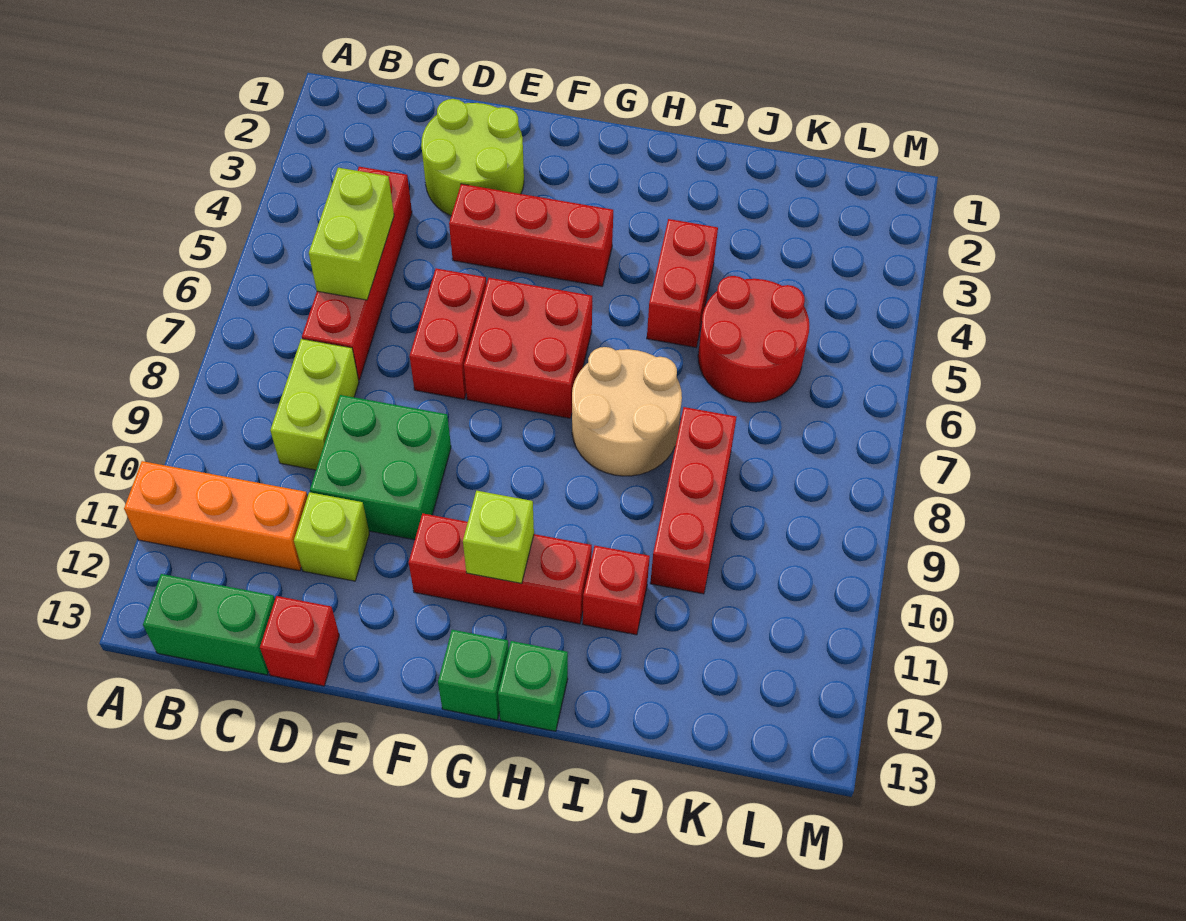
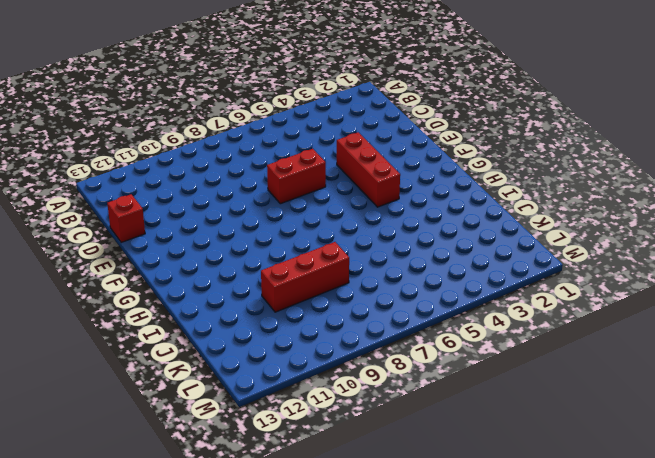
none -> orange brick A11:C11 level 1
none -> green brick B13:C13 level 1
none -> red brick C4:C7 level 1

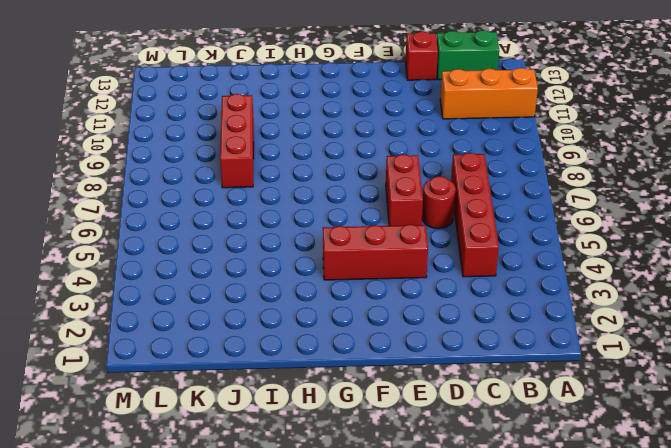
red round brick D6 level 1 -> none
none -> lime brick C8:C9 level 1
none -> lime round brick D2:E3 level 1
none -> green brick D9:E10 level 1

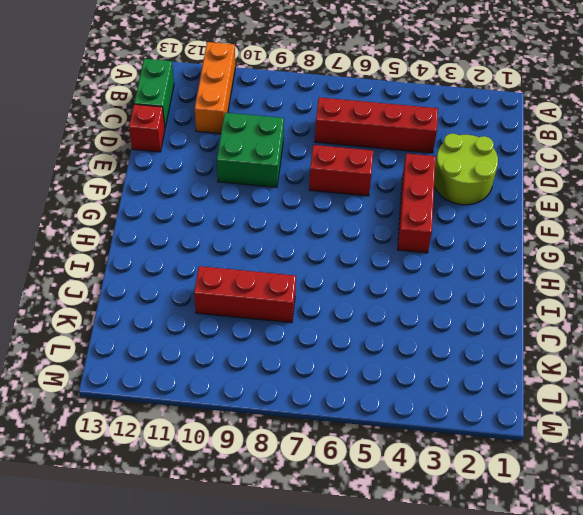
none -> lime brick C8:C9 level 1
none -> lime brick D11 level 1
none -> red brick F6:G7 level 1

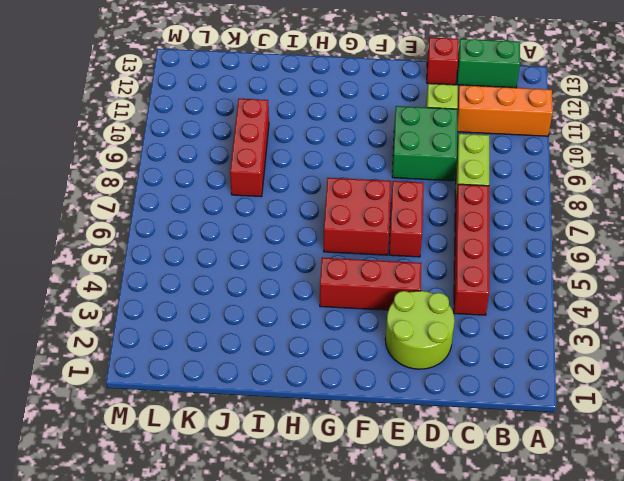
none -> red brick F11:H11 level 1
none -> green brick G13 level 1
none -> tan round brick H7:I8 level 1

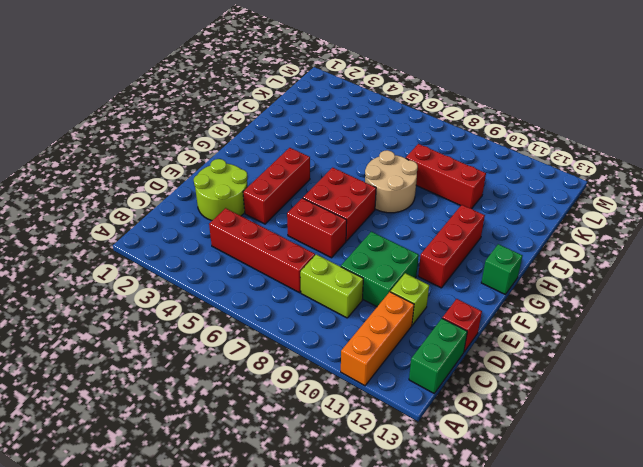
none -> green brick H13 level 1
none -> red brick I4:I5 level 1
none -> red brick I11 level 1

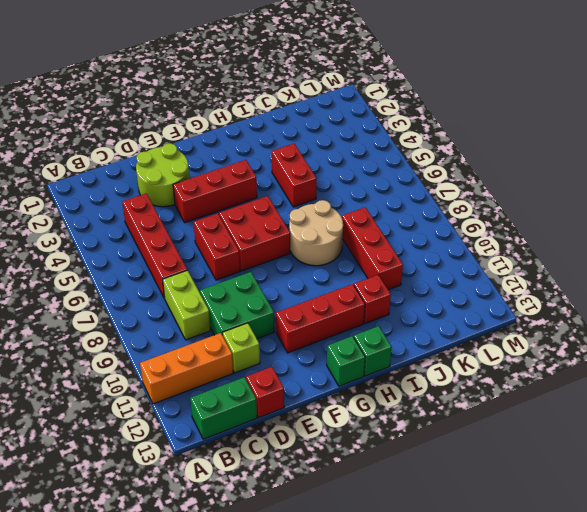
none -> red round brick J5:K6 level 1
none -> lime brick C5:C6 level 2
none -> lime brick G11 level 2

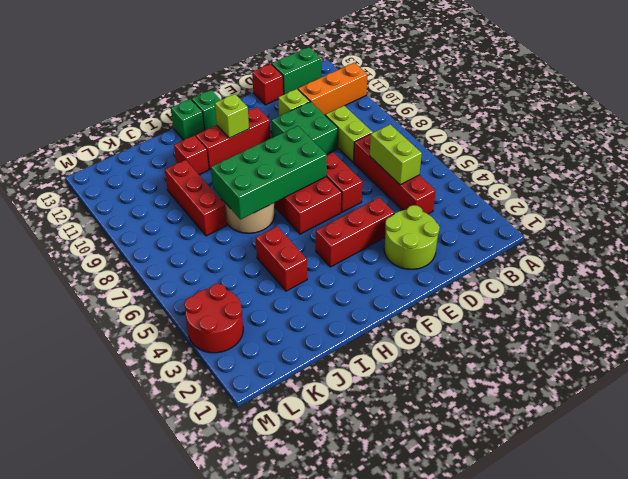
green brick F7:I8 level 2 -> none
red round brick L3:M4 level 1 -> red round brick J5:K6 level 1

